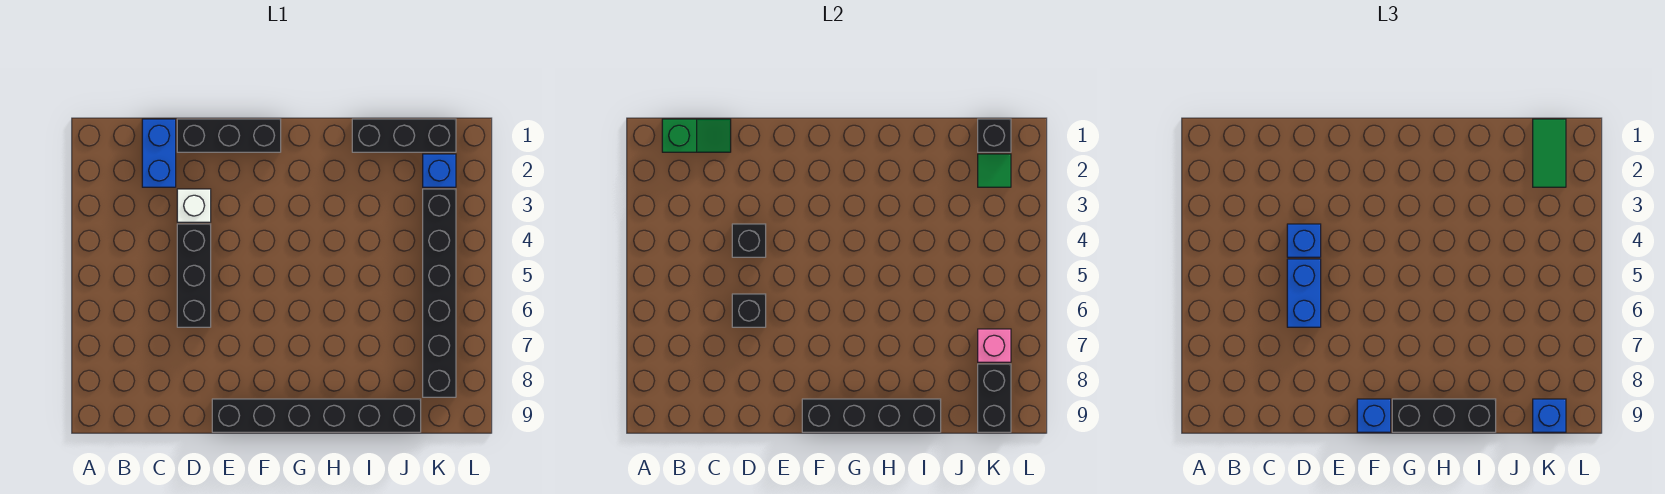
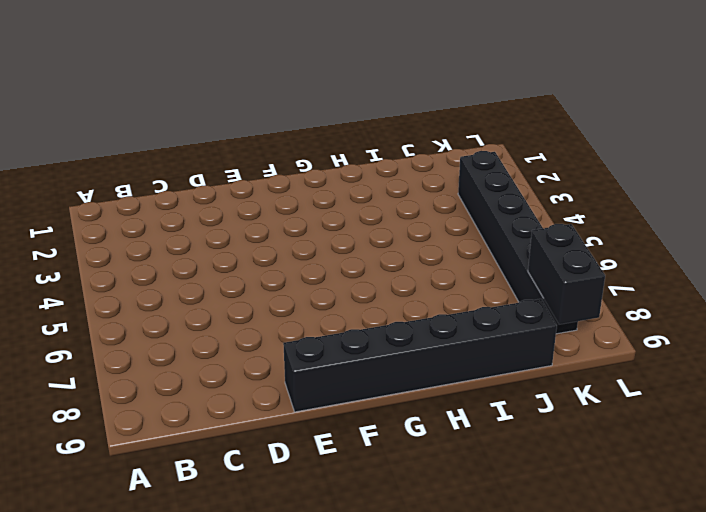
none -> blue brick C1:C2 level 1
none -> black brick D1:F1 level 1
none -> white brick D3 level 1

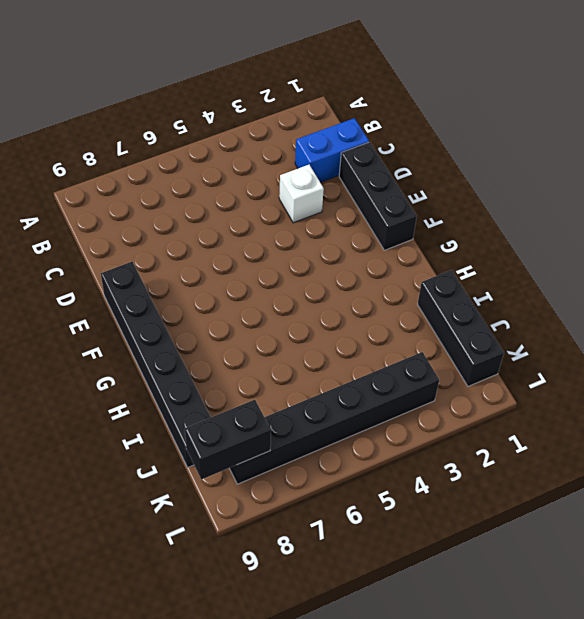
none -> black brick D4:D6 level 1
none -> blue brick K2 level 1
none -> green slope B1:C1 level 2 top B

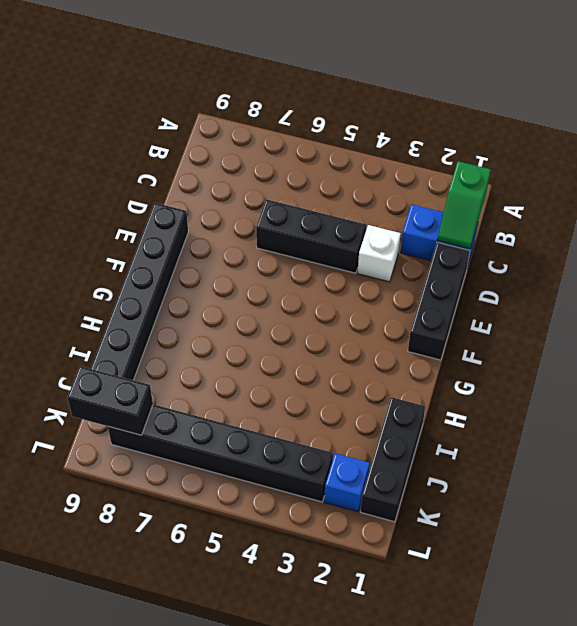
none -> black brick D4 level 2
none -> black brick D6 level 2
none -> black brick F9:I9 level 2

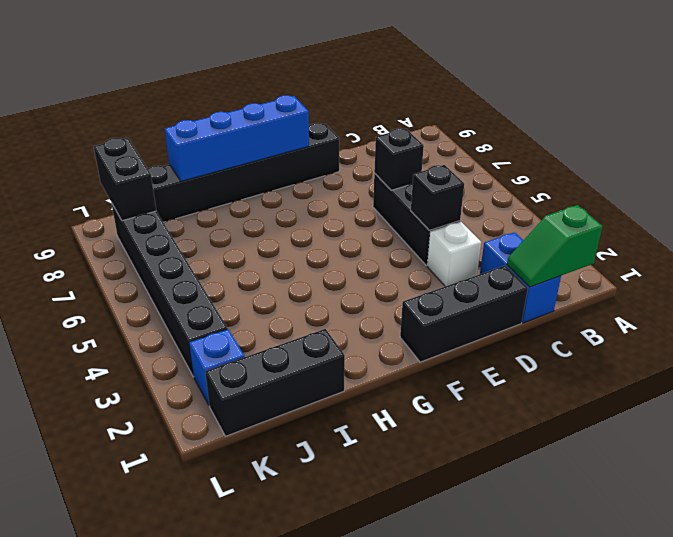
blue brick F9:I9 level 2 -> black brick F9:I9 level 2
none -> black brick K1 level 2
none -> green tile K2 level 2
none -> pink brick K7 level 2

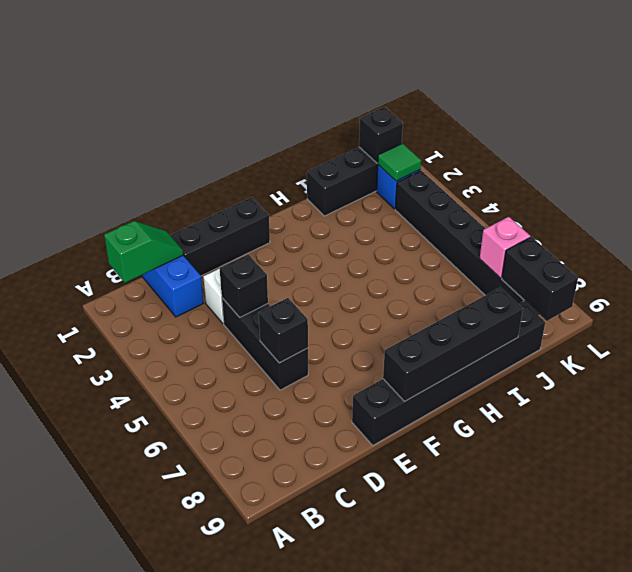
none -> blue brick D4 level 3
none -> blue brick D5:D6 level 3
none -> blue brick F9 level 3

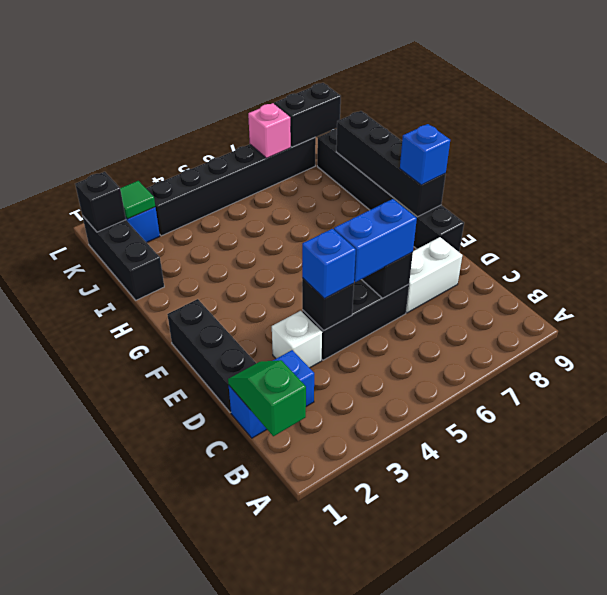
white brick D7:D8 level 1 -> none
none -> black brick G9:I9 level 3
none -> green tile K1:K2 level 3
none -> blue brick K9 level 3

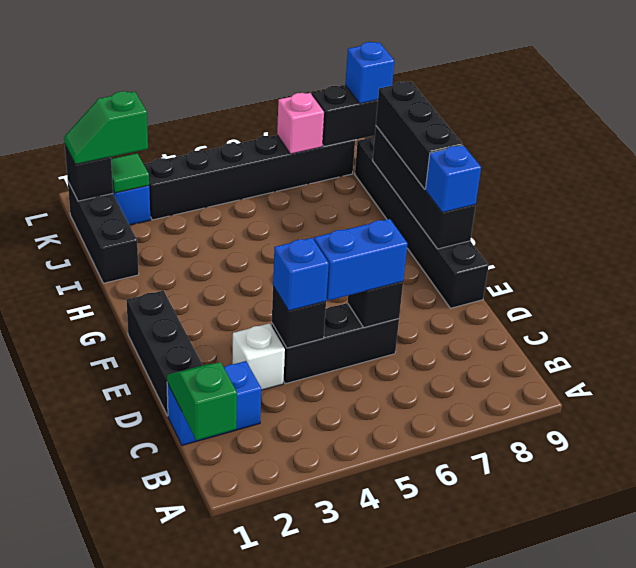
green slope K1:K2 level 3 top 2 -> green tile K1:K2 level 3

